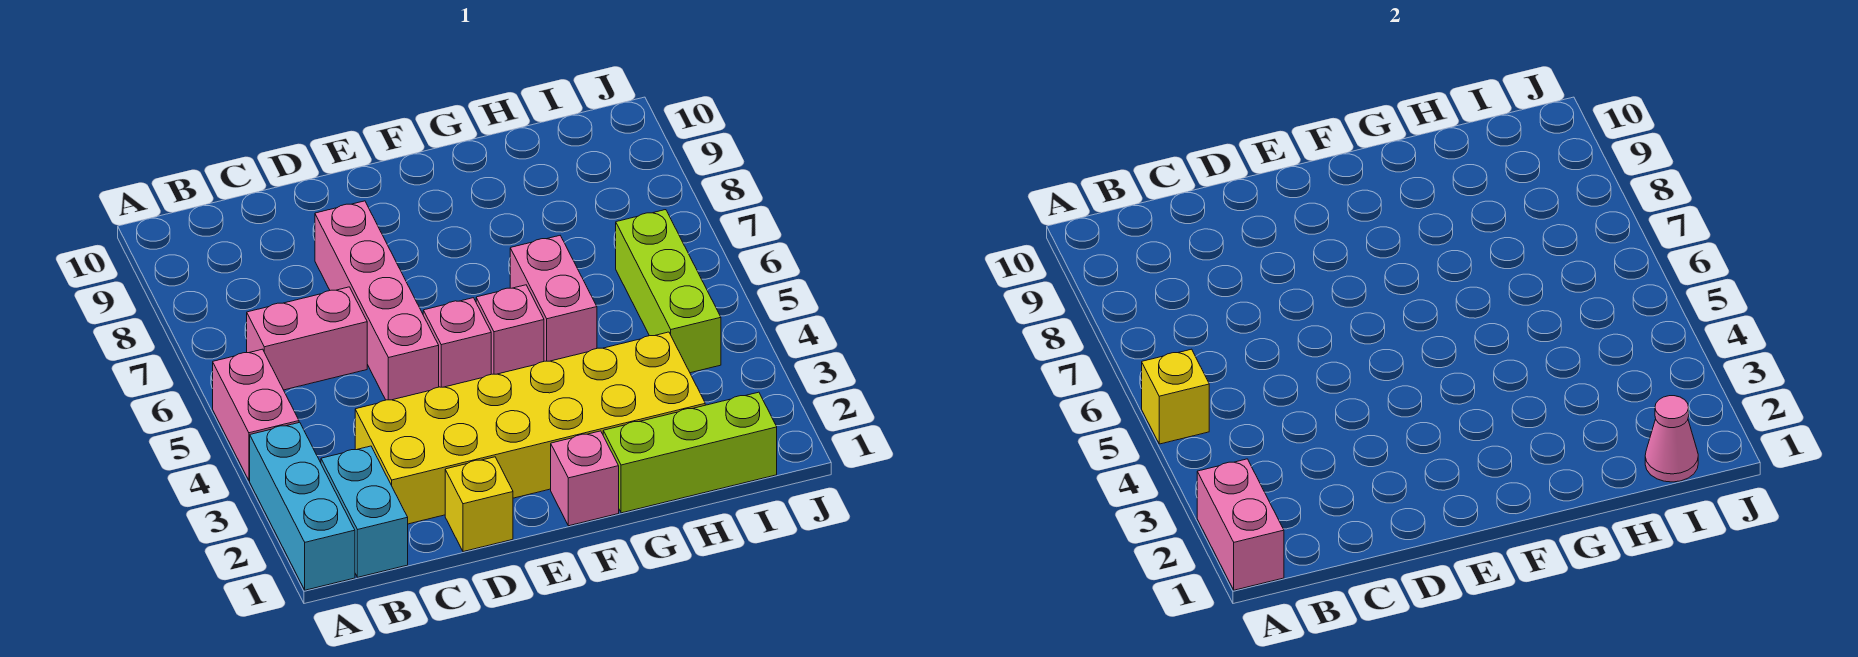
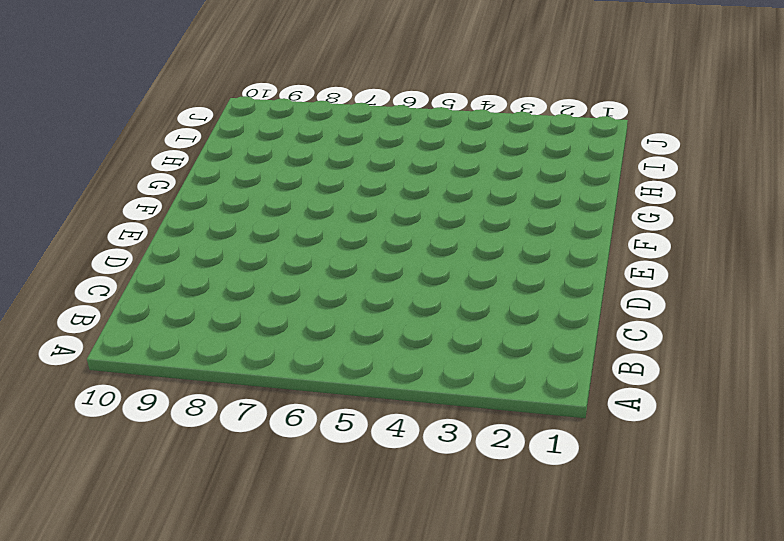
none -> cyan brick A1:A3 level 1
none -> pink brick A4:A5 level 1
none -> cyan brick B1:B2 level 1

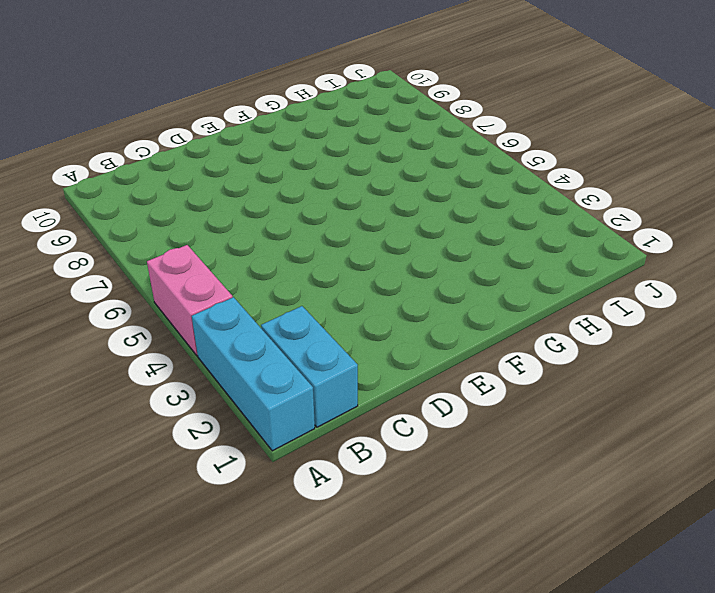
none -> pink brick B6:C6 level 1
none -> yellow brick C2:H3 level 1
none -> yellow brick D1 level 1

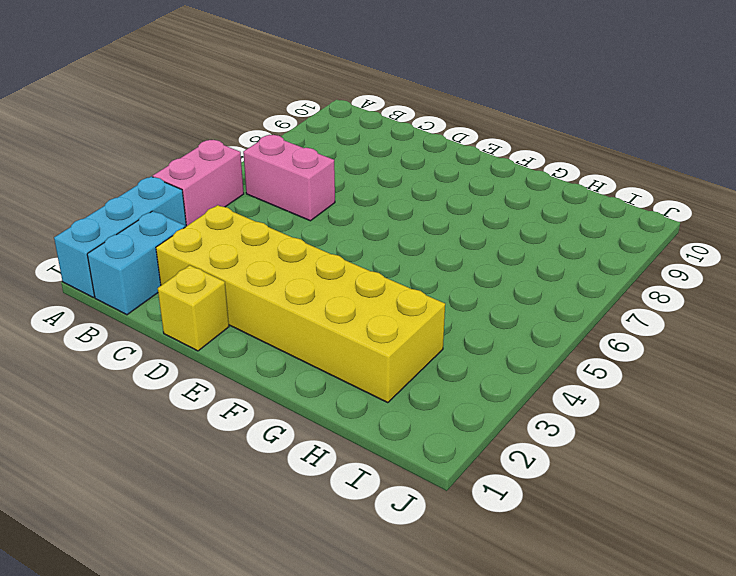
none -> pink brick D5:D8 level 1
none -> pink brick E5 level 1
none -> pink brick F1 level 1

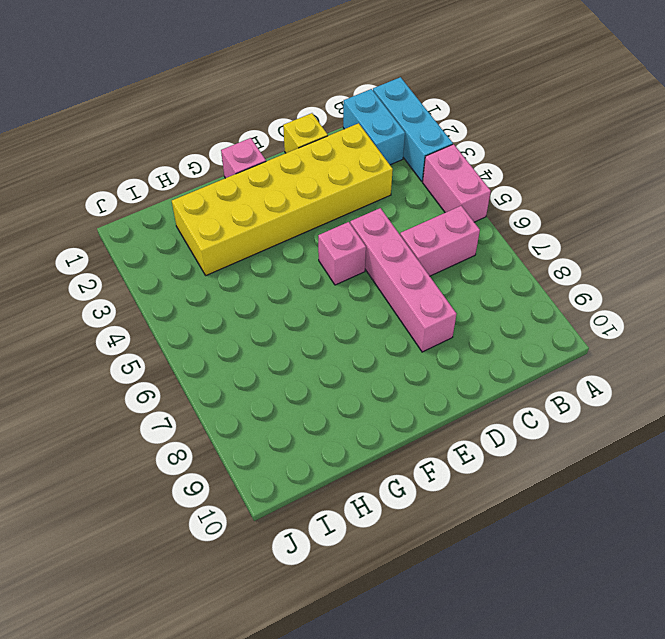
none -> pink brick F5 level 1
none -> lime brick G1:I1 level 1
none -> pink brick G5:G6 level 1

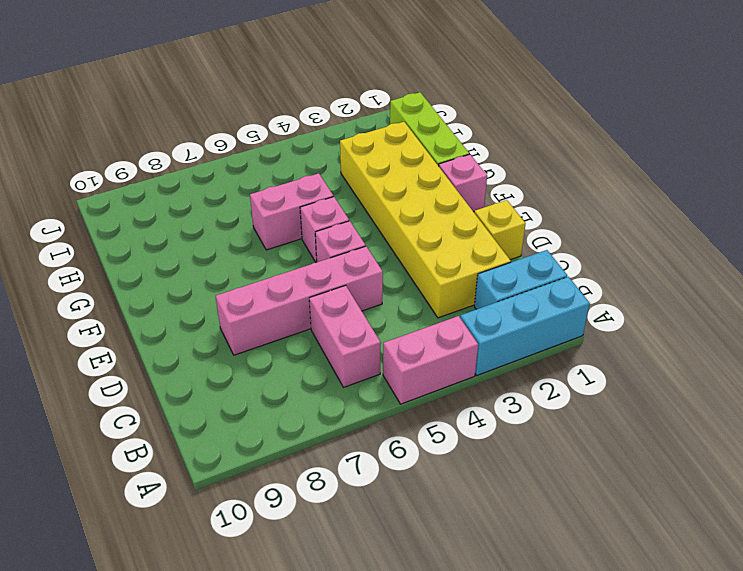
none -> lime brick I4:I6 level 1
none -> pink brick A1:A2 level 2
none -> yellow brick A5 level 2

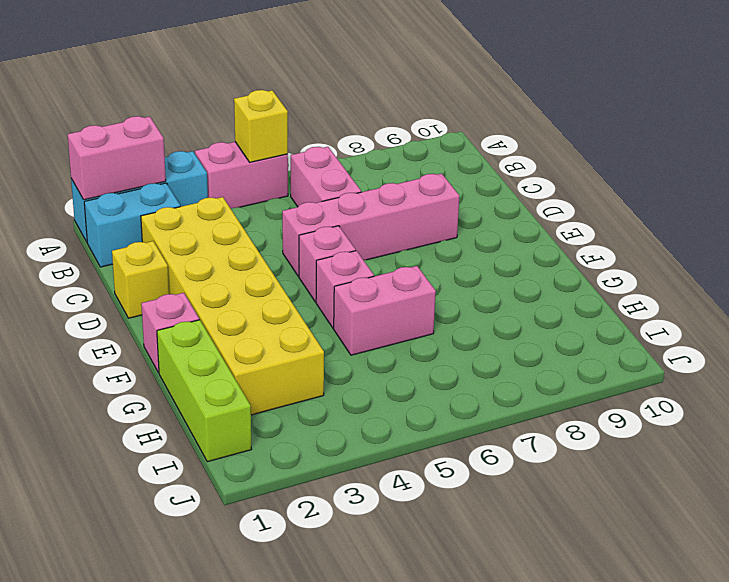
none -> lime brick I4:I6 level 1
none -> pink cone I1 level 2

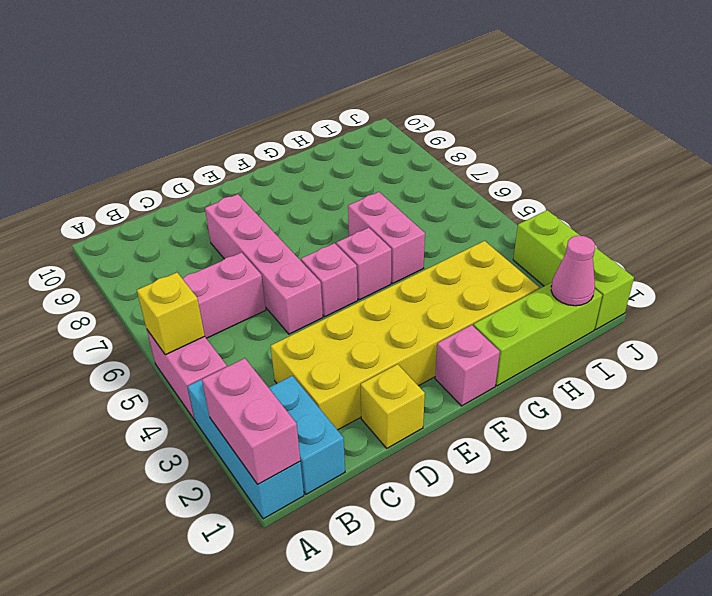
lime brick J1:J3 level 1 -> lime brick I4:I6 level 1

